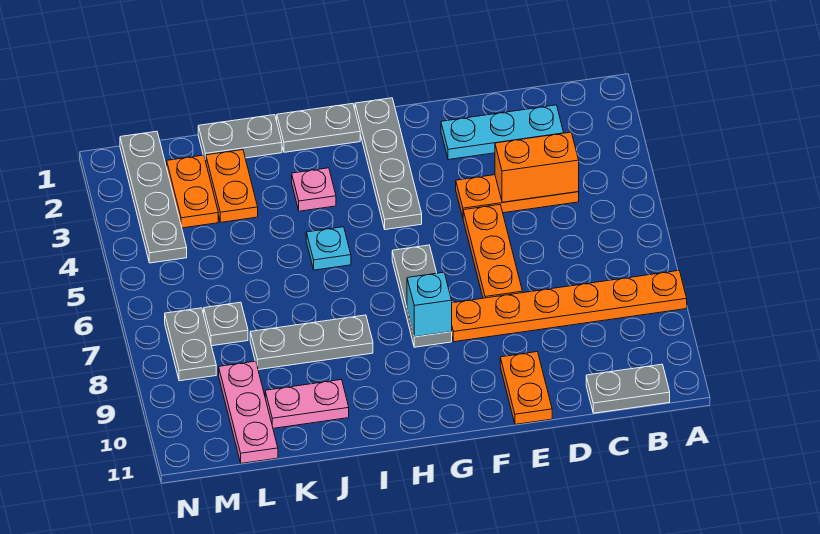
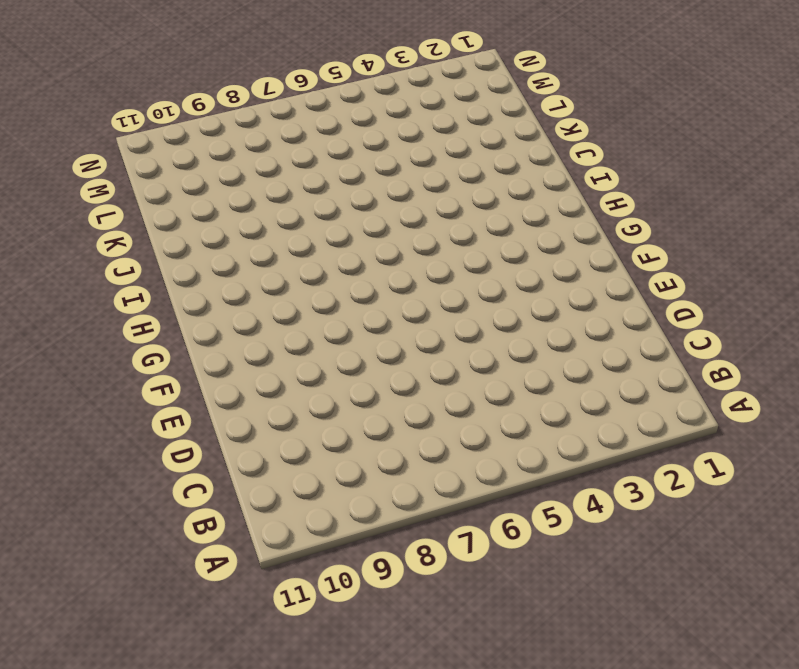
none -> orange plate A8:F8 level 1
none -> grey plate B11:C11 level 1
none -> cyan plate C2:E2 level 1

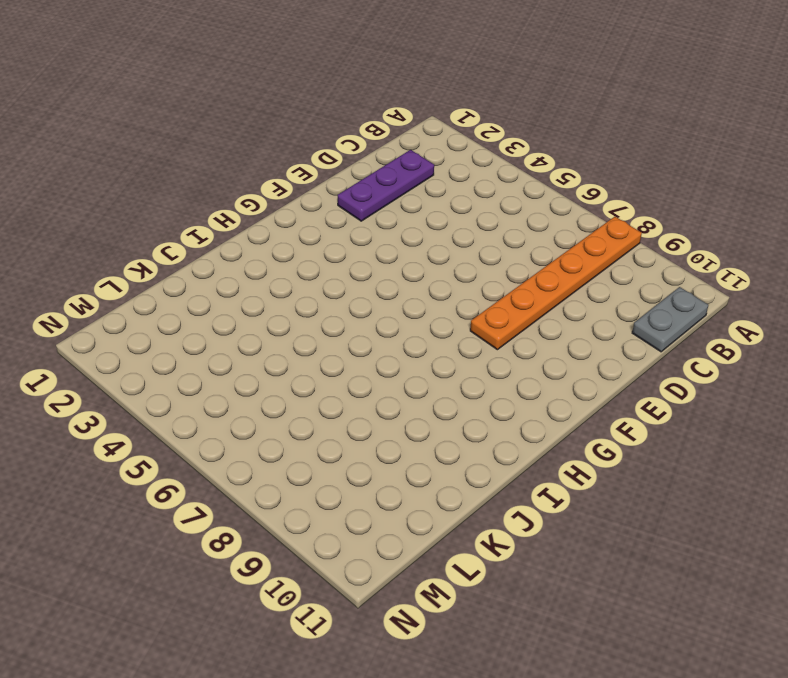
purple plate C2:E2 level 1 -> cyan plate C2:E2 level 1
none -> orange plate C4:E4 level 1
none -> orange plate E5:E7 level 1
none -> orange plate E10:E11 level 1

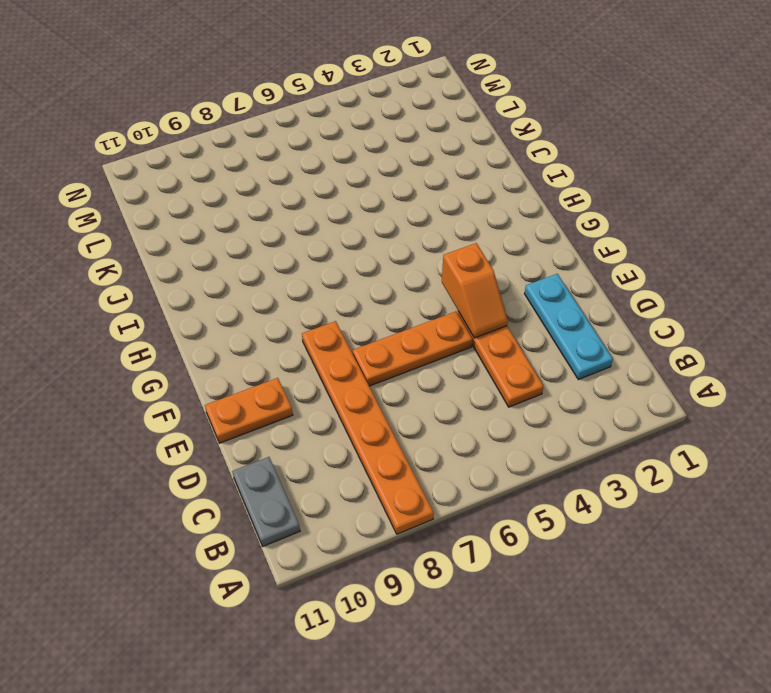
orange slope E4:F4 level 2 top F -> none
none -> grey plate G1:G4 level 1
none -> grey plate G6:G8 level 1
none -> grey plate H1:I1 level 1

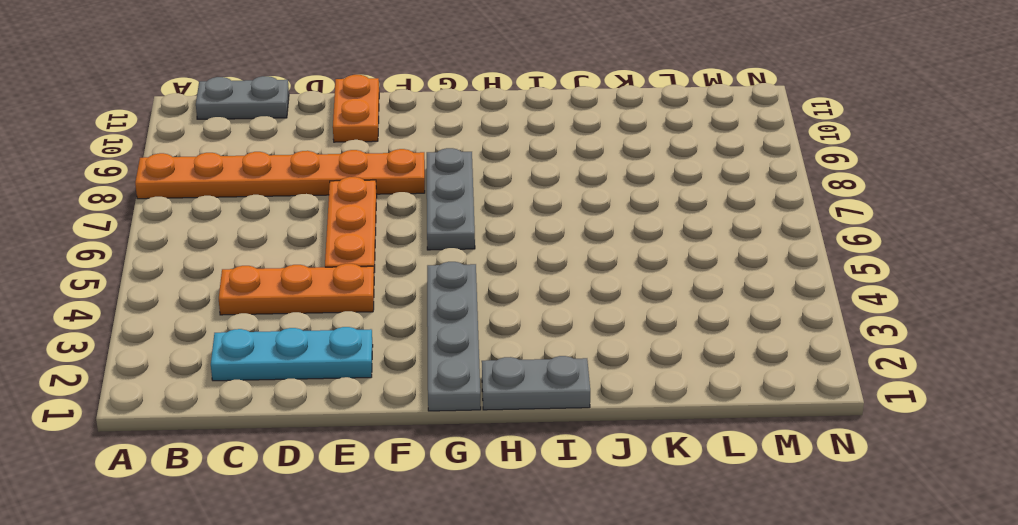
none -> pink plate I3 level 1
none -> cyan plate I5 level 1
none -> grey plate I8:K8 level 1

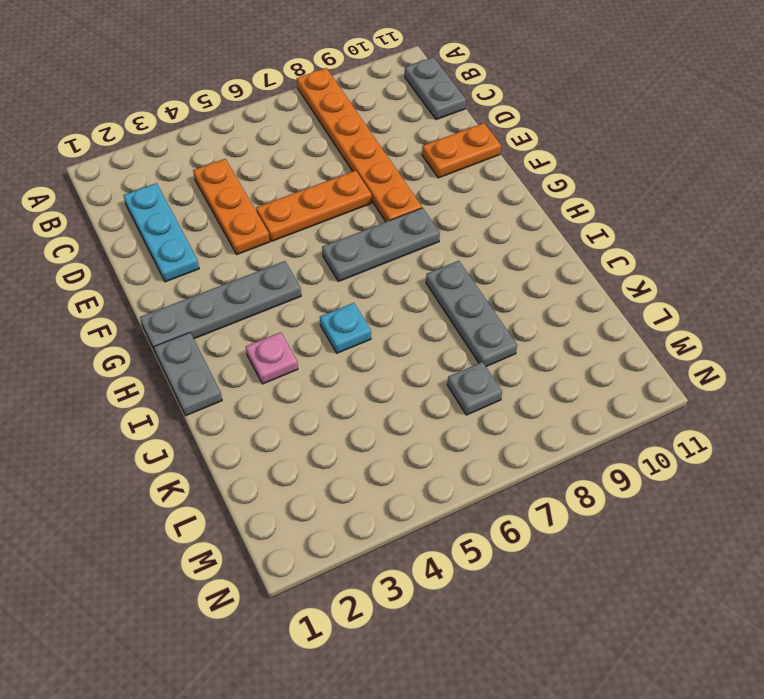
none -> grey plate J1:K1 level 1
none -> pink plate J10:K10 level 1
none -> orange plate K2:K3 level 1

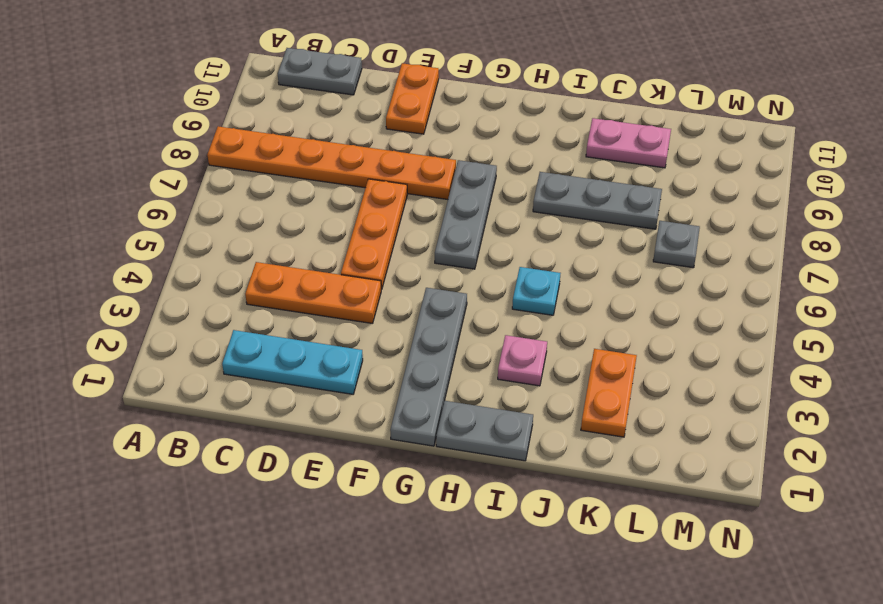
none -> grey plate J1:K1 level 1
none -> orange plate L2:L3 level 1
none -> pink plate L9:L11 level 1

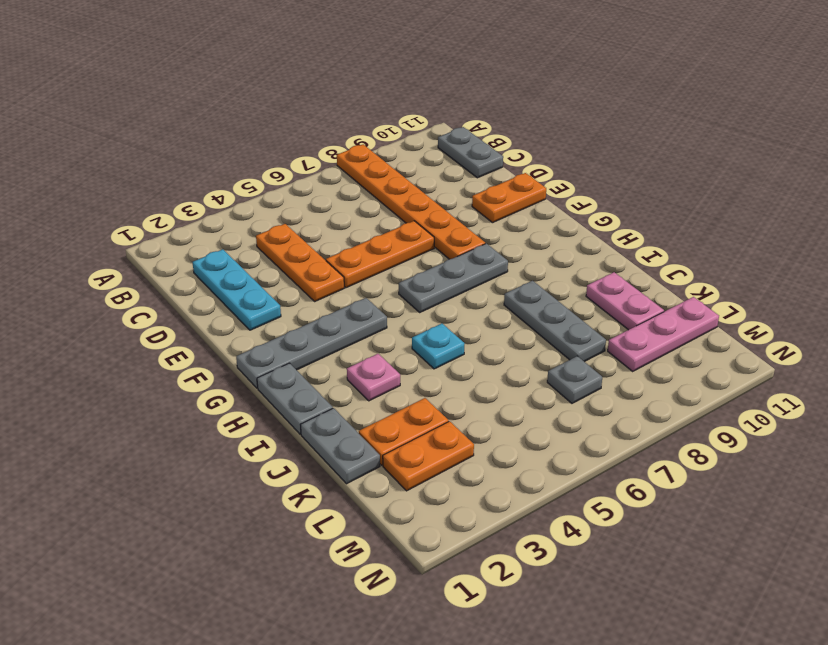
none -> grey plate M1:M4 level 1
none -> grey plate M7:M8 level 1
none -> orange brick C4:D4 level 2

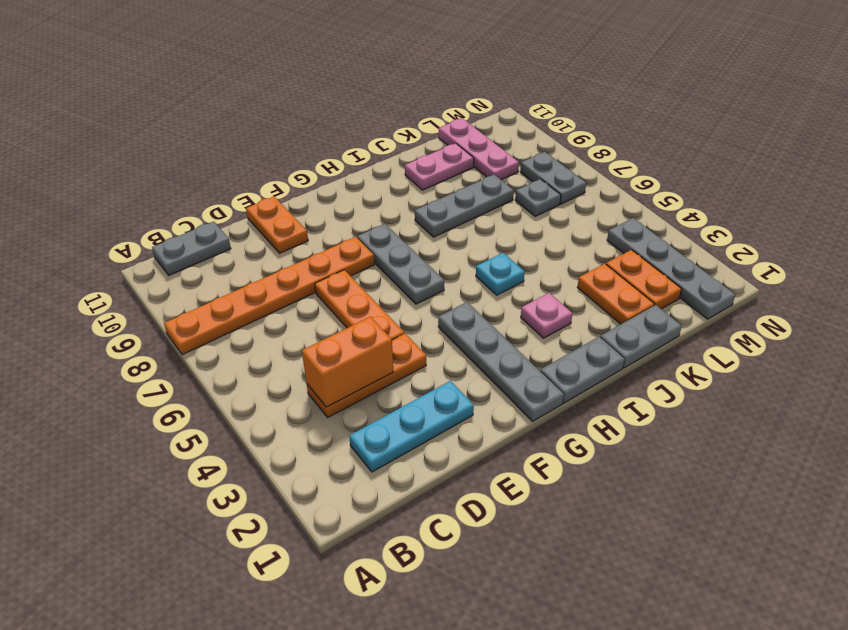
none -> cyan brick G8 level 2

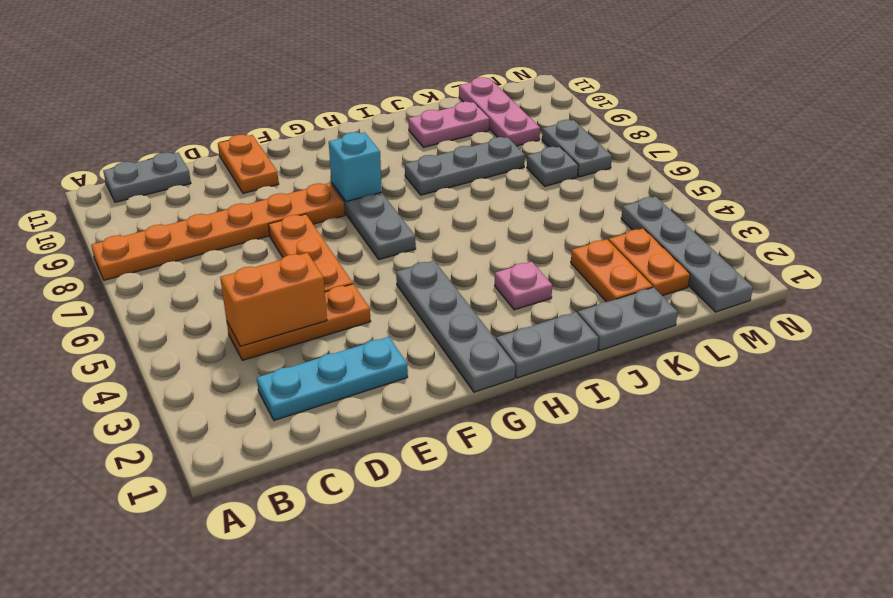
none -> cyan plate I5 level 1

